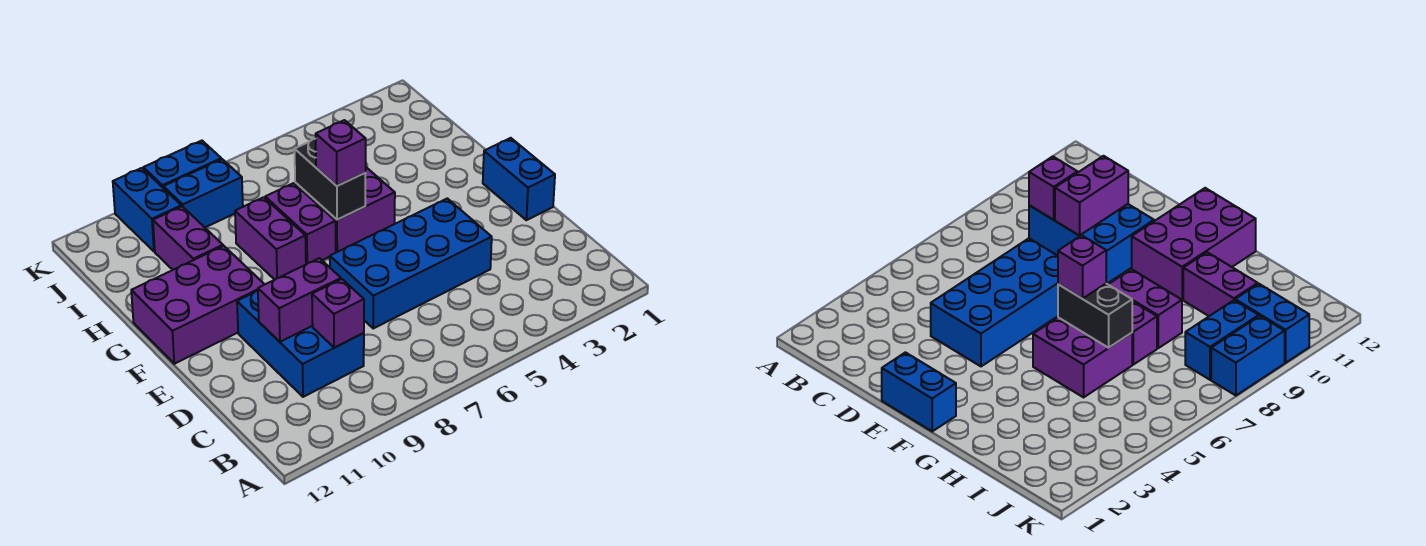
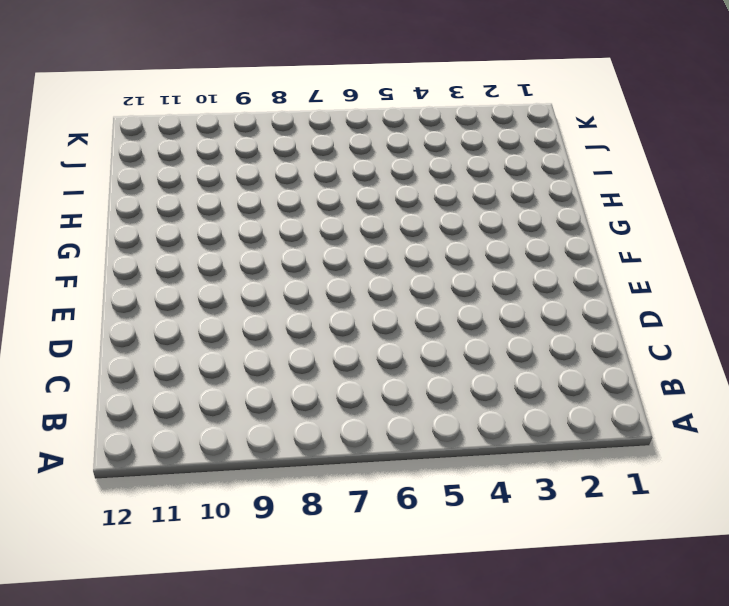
none -> blue brick C9:E10 level 1
none -> blue brick D4:E7 level 1
none -> blue brick E1:F1 level 1

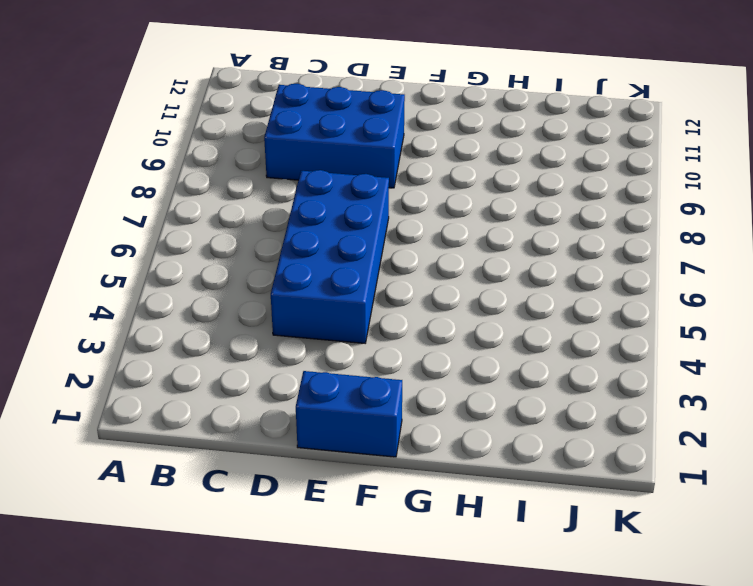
none -> purple brick F10:G12 level 1
none -> purple brick G5:H6 level 1
none -> purple brick G7:H7 level 1

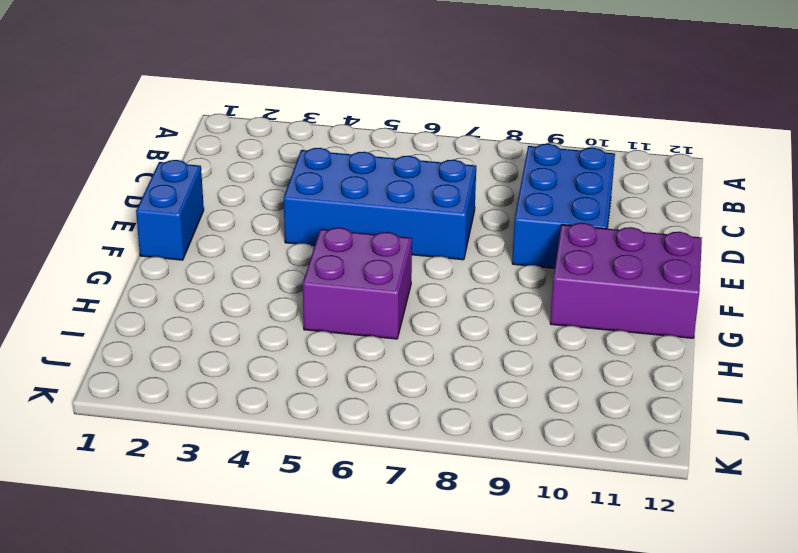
none -> purple brick G7:H7 level 1
none -> purple brick G8:H8 level 1
none -> purple brick H10:I10 level 1

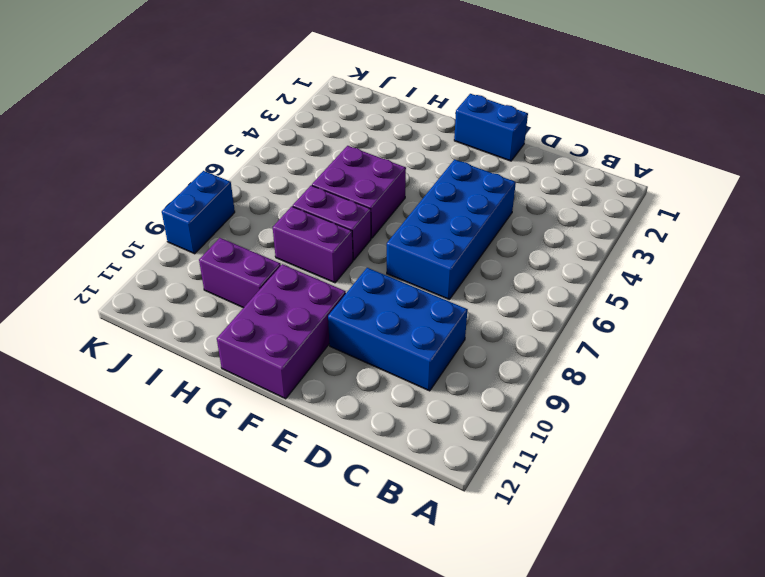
none -> blue brick J8:J9 level 1
none -> blue brick J10:K10 level 1
none -> purple brick C9 level 2

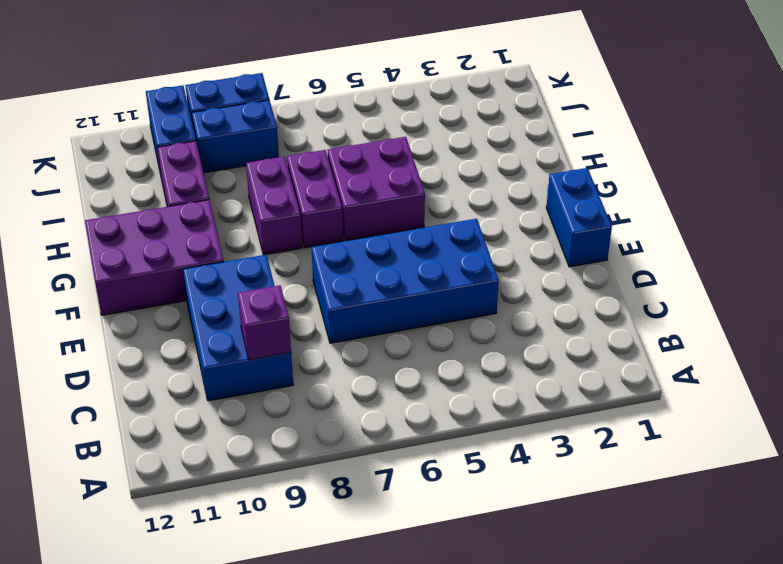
none -> purple brick D9:D10 level 2
none -> black brick G6:H6 level 2
none -> purple brick G6 level 3

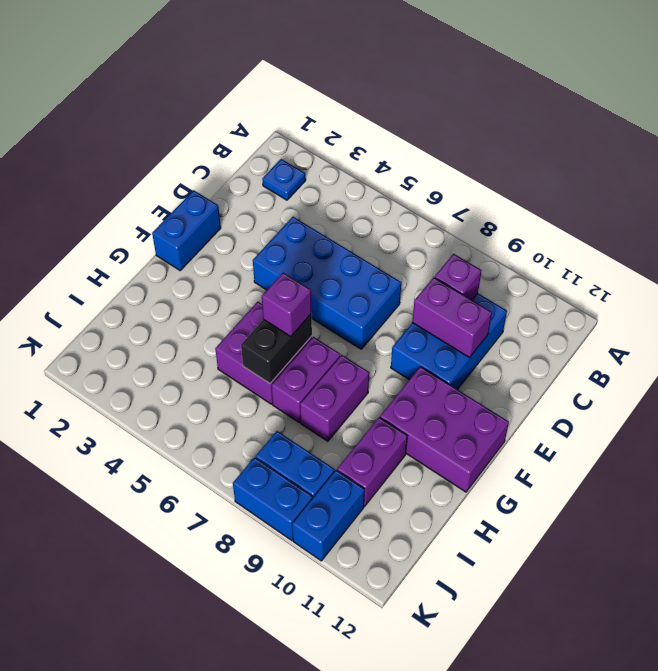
blue plate B2 level 1 -> none

